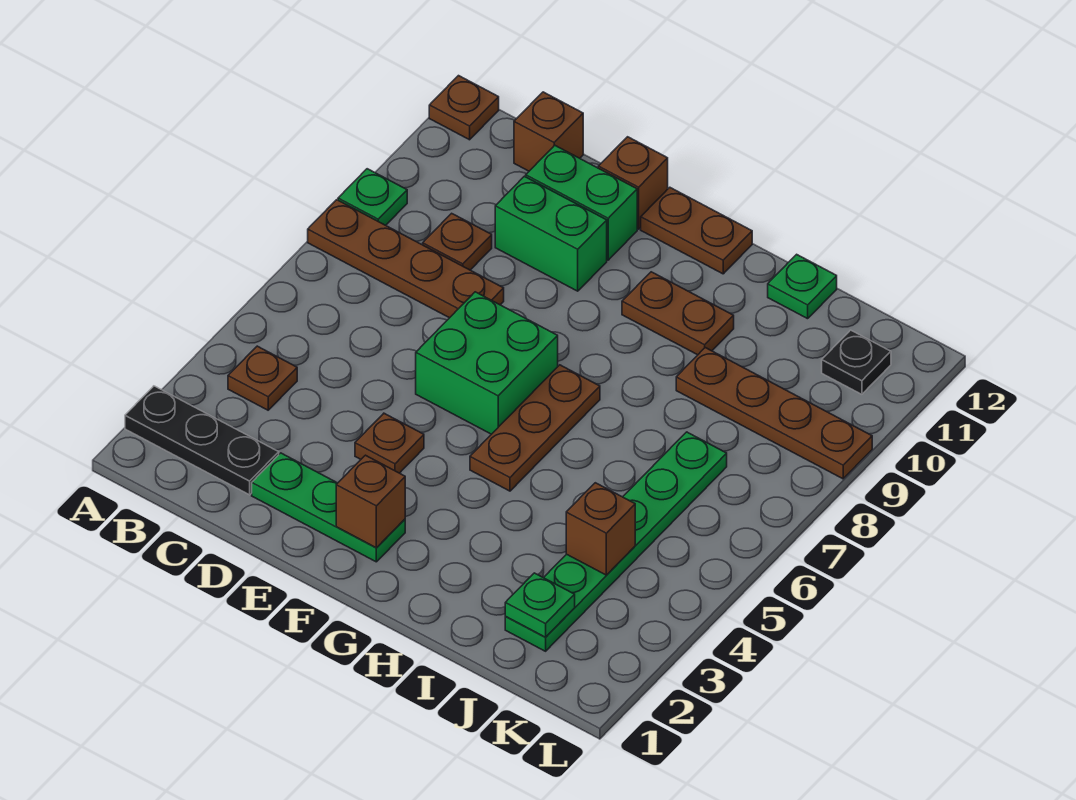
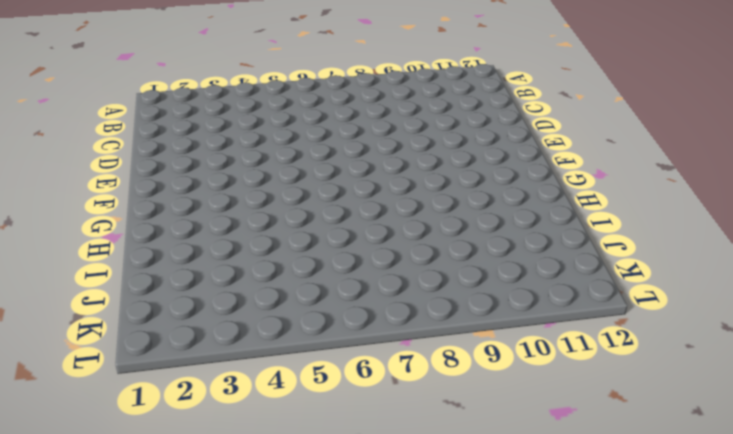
none -> black plate A2:C2 level 1
none -> brown plate A8:D8 level 1
none -> green plate A9 level 1

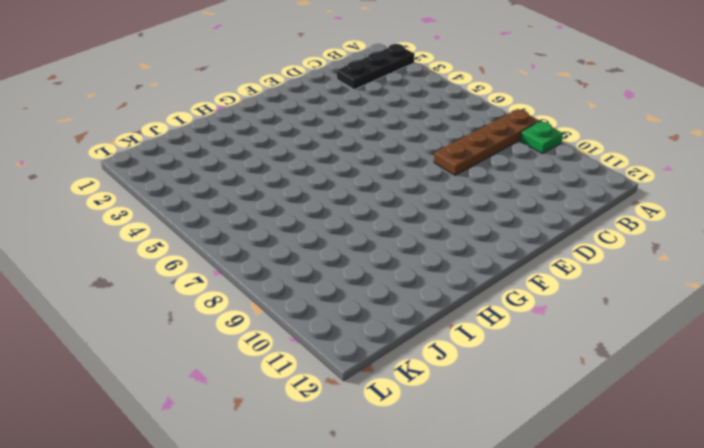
none -> brown plate A12 level 1
none -> brown plate B4 level 1
none -> brown plate C9 level 1

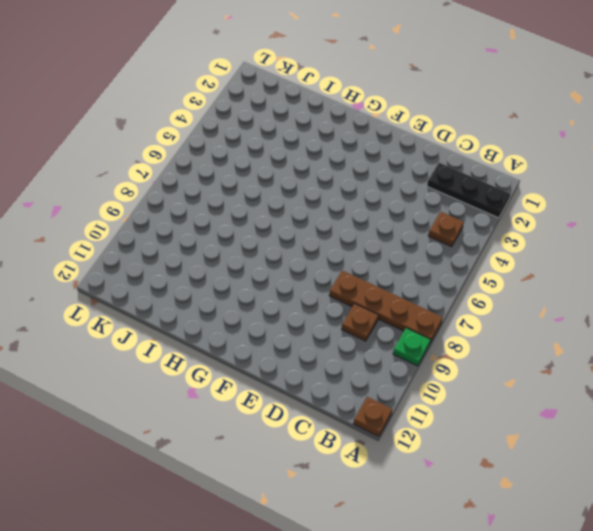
none -> brown brick C12 level 1
none -> green plate D2:F2 level 1
none -> green brick D10:E10 level 1

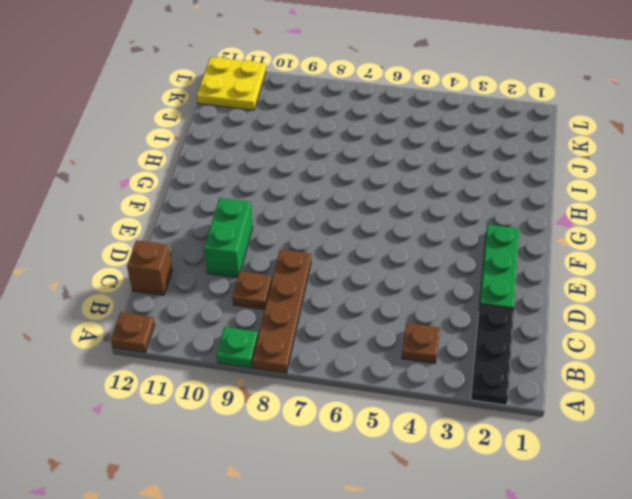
yellow plate K11:L12 level 1 -> black plate K11 level 1
none -> green brick D11:E11 level 1
none -> brown plate E4 level 1
none -> green brick E6:F7 level 1

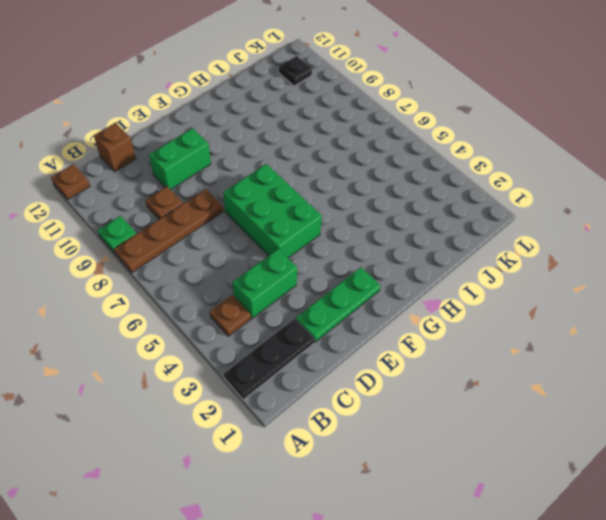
green brick C4:D4 level 1 -> green brick D11:E11 level 1
green brick E5:F7 level 1 -> green brick E6:F7 level 1
none -> brown plate E4 level 1
none -> brown brick E12 level 1
none -> brown plate F12:G12 level 1

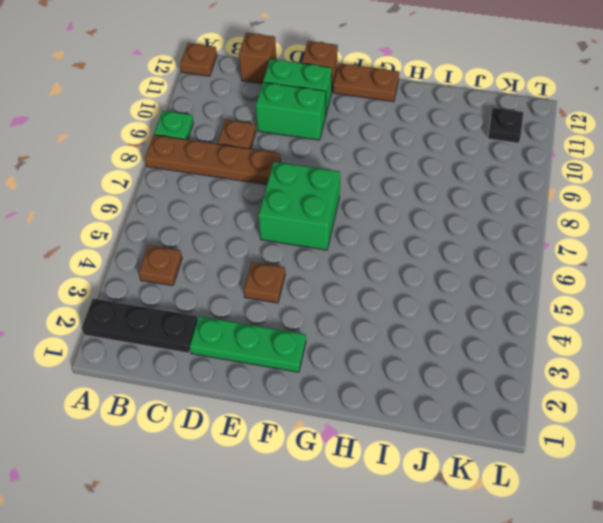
none -> brown plate G5:G7 level 1
none -> brown plate G10:H10 level 1
none -> brown plate I9:L9 level 1

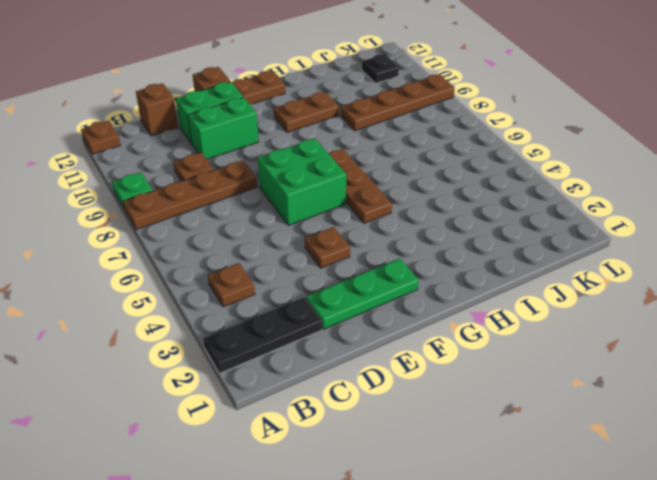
none -> green plate I12 level 1
none -> green plate J2:J7 level 1
none -> brown brick F2 level 2

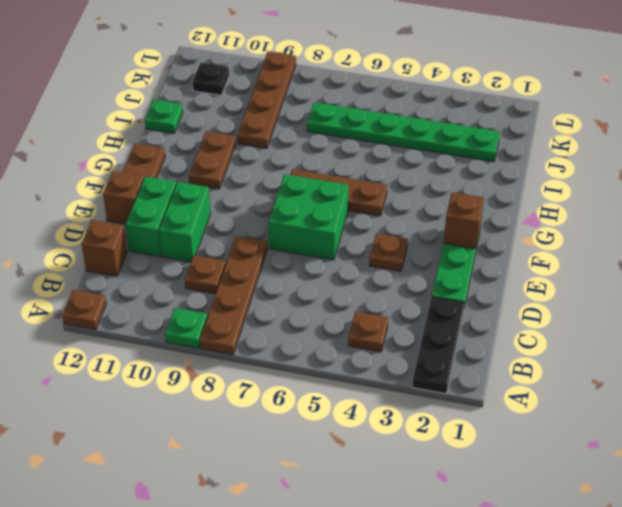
none -> green plate J2 level 2
none -> brown brick J4 level 2

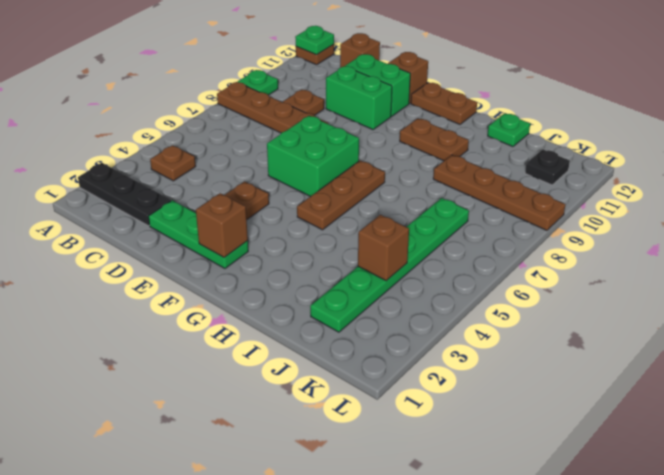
green plate A12 level 2 -> green plate J2 level 2

